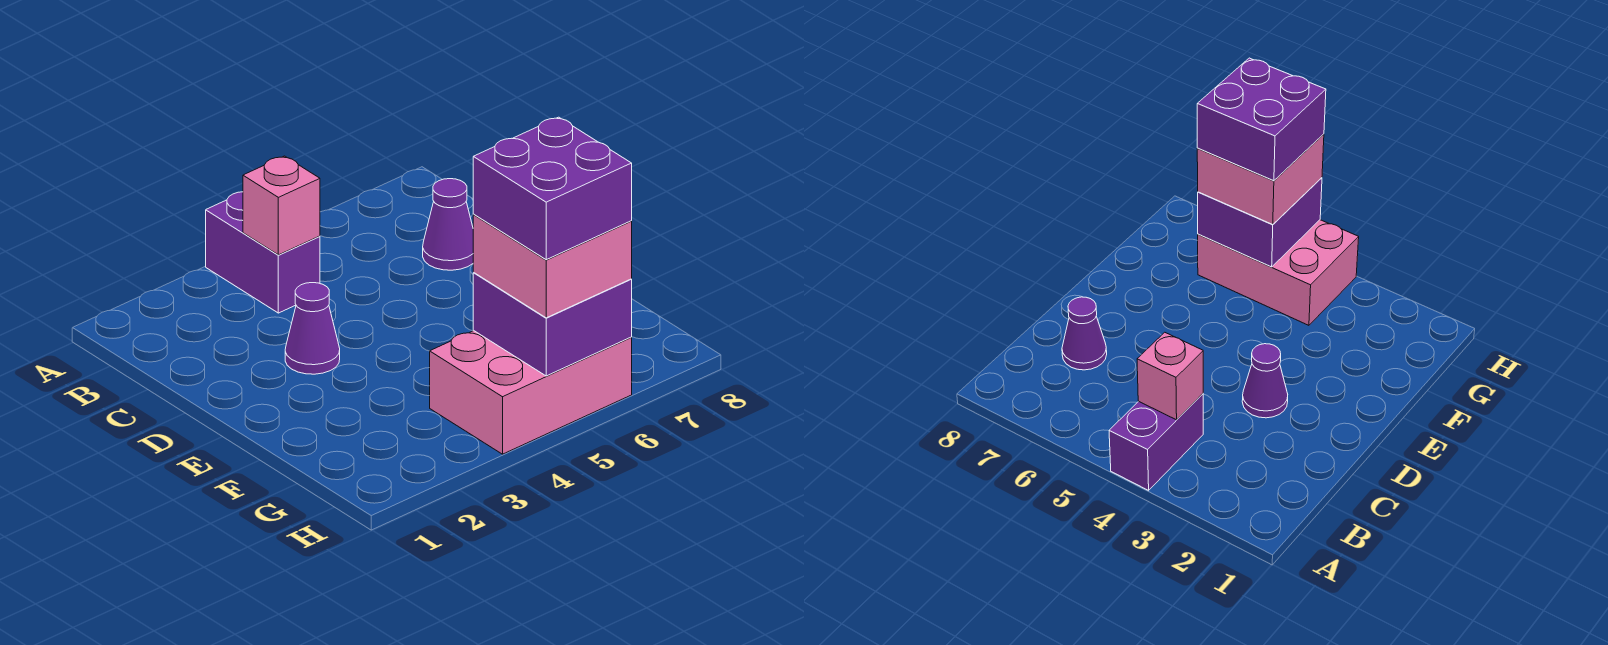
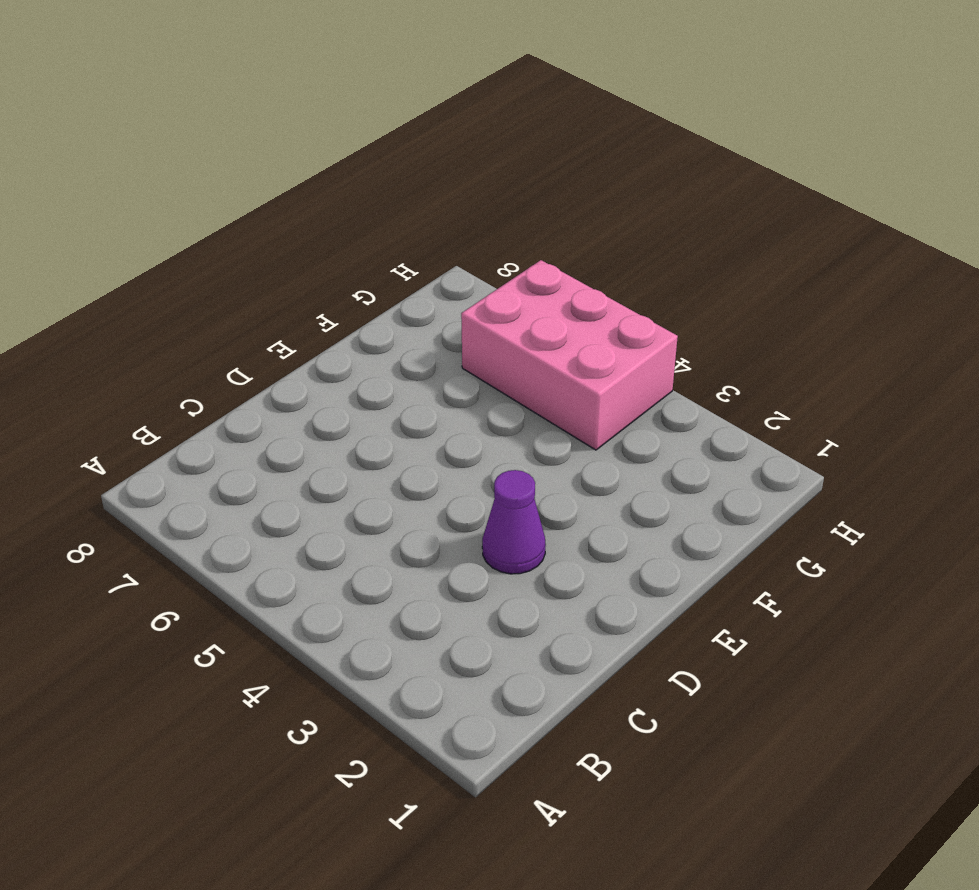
none -> purple brick A4:B4 level 1
none -> purple cone C7 level 1

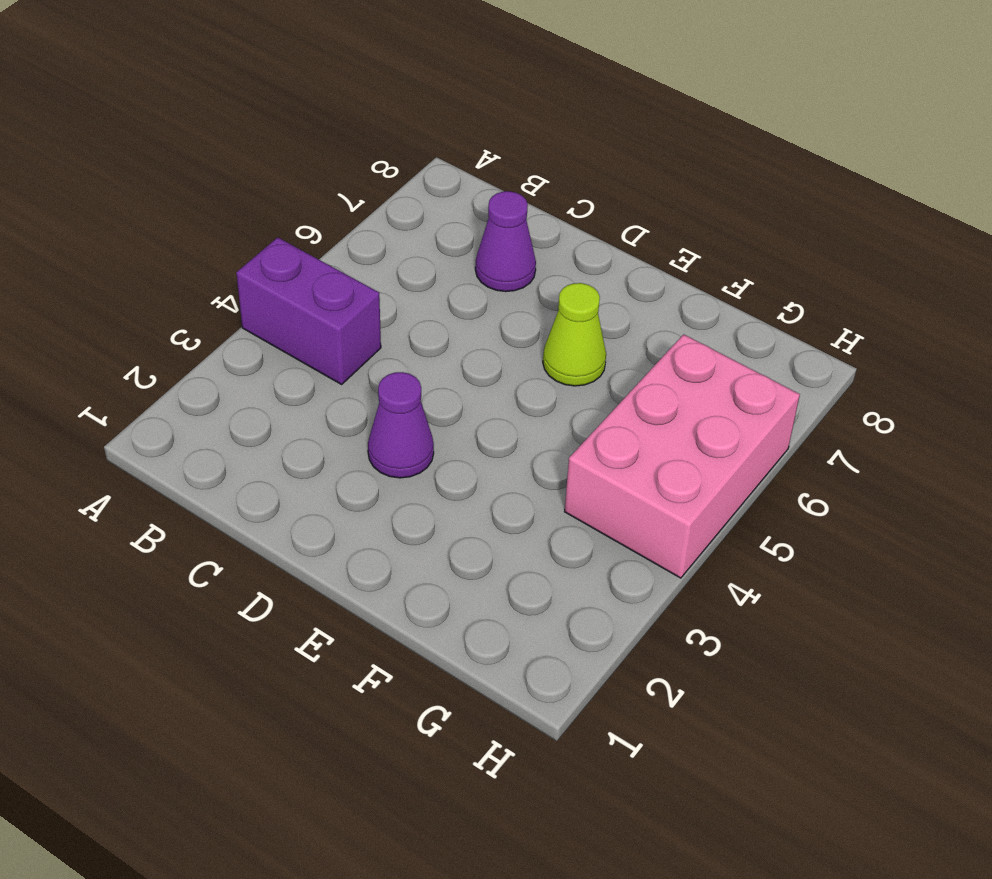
lime cone E6 level 1 -> none
none -> pink brick B4 level 2
none -> purple brick G5:H6 level 2

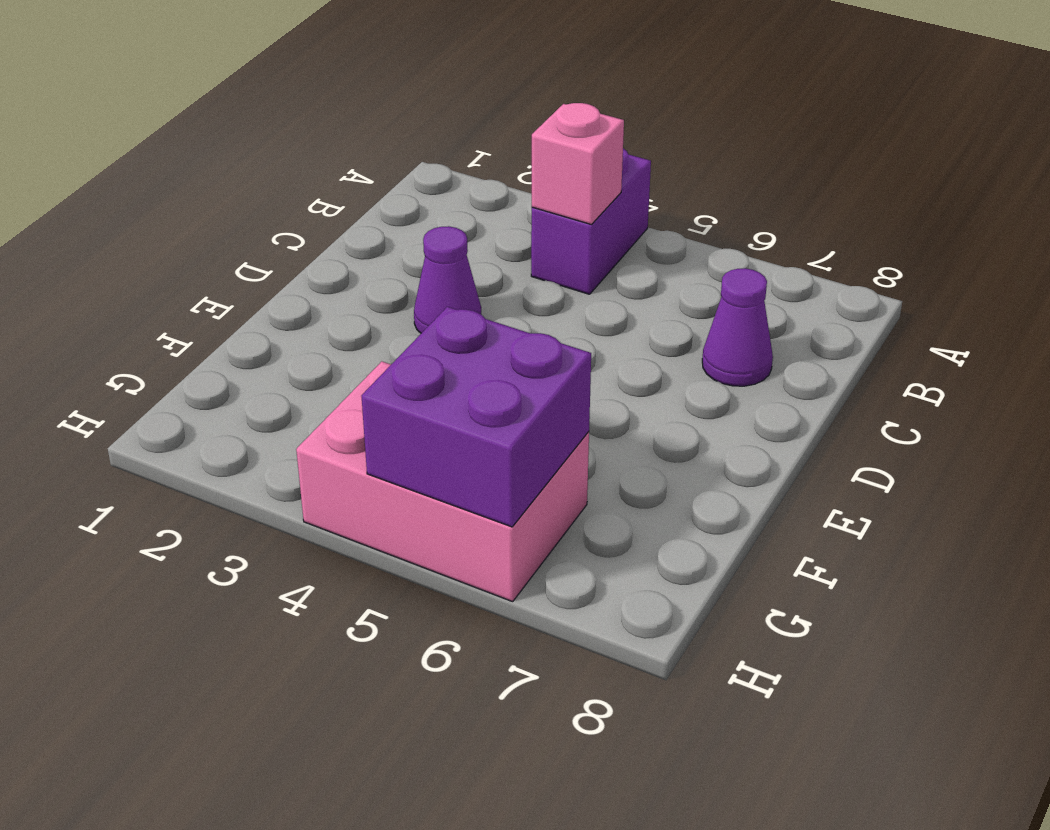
none -> pink brick G5:H6 level 3
none -> purple brick G5:H6 level 4

